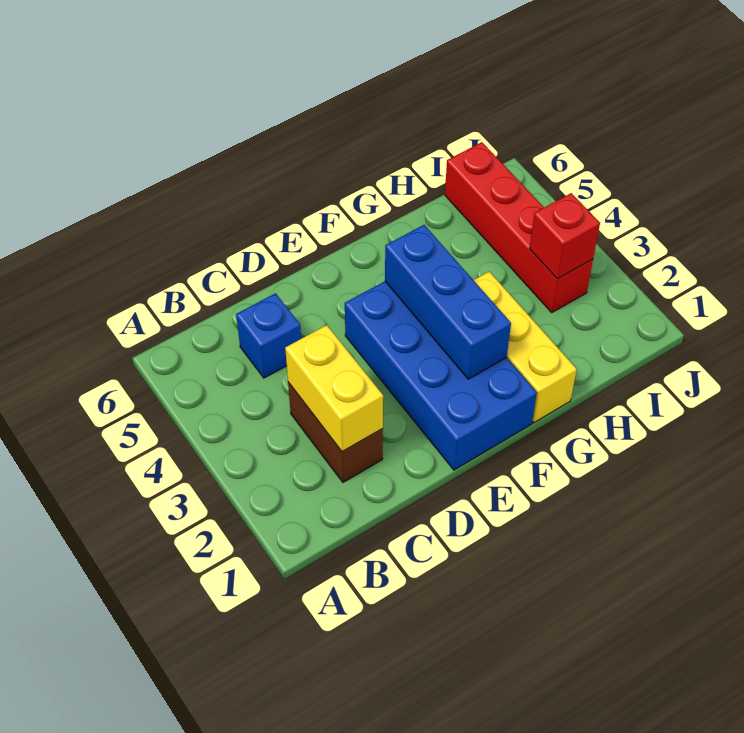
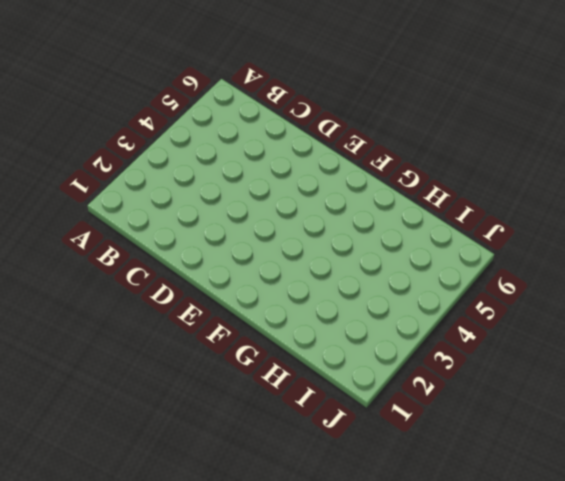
none -> brown brick C2:C3 level 1
none -> blue brick C5 level 1

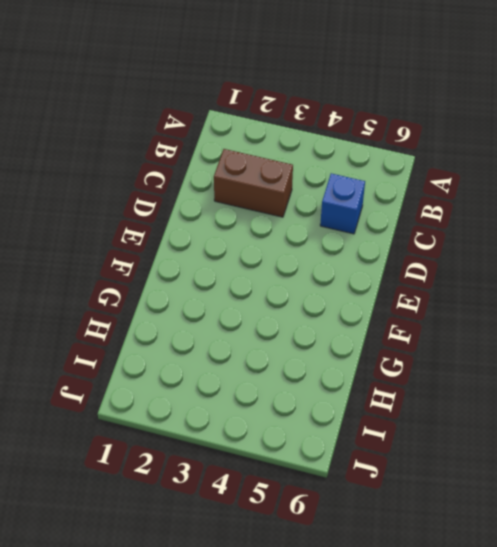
none -> blue brick E1:F4 level 1
none -> yellow brick G1:G3 level 1

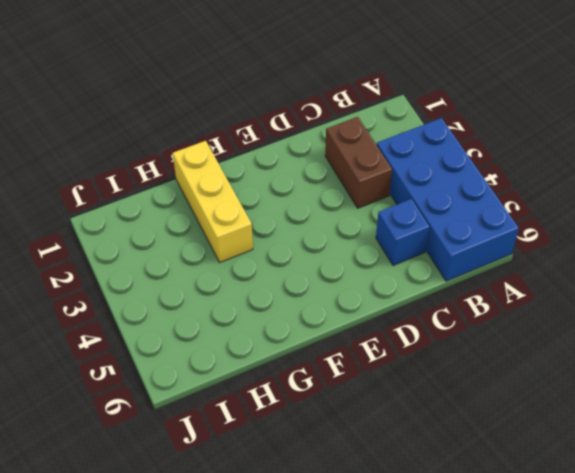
blue brick A3:B6 level 1 -> blue brick E1:F4 level 1
none -> red brick I3:I6 level 1
none -> yellow brick C2:C3 level 2

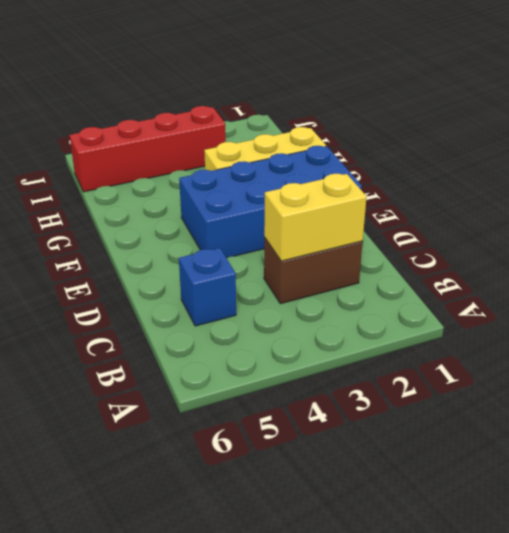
none -> blue brick F2:F4 level 2
none -> red brick I3 level 2

